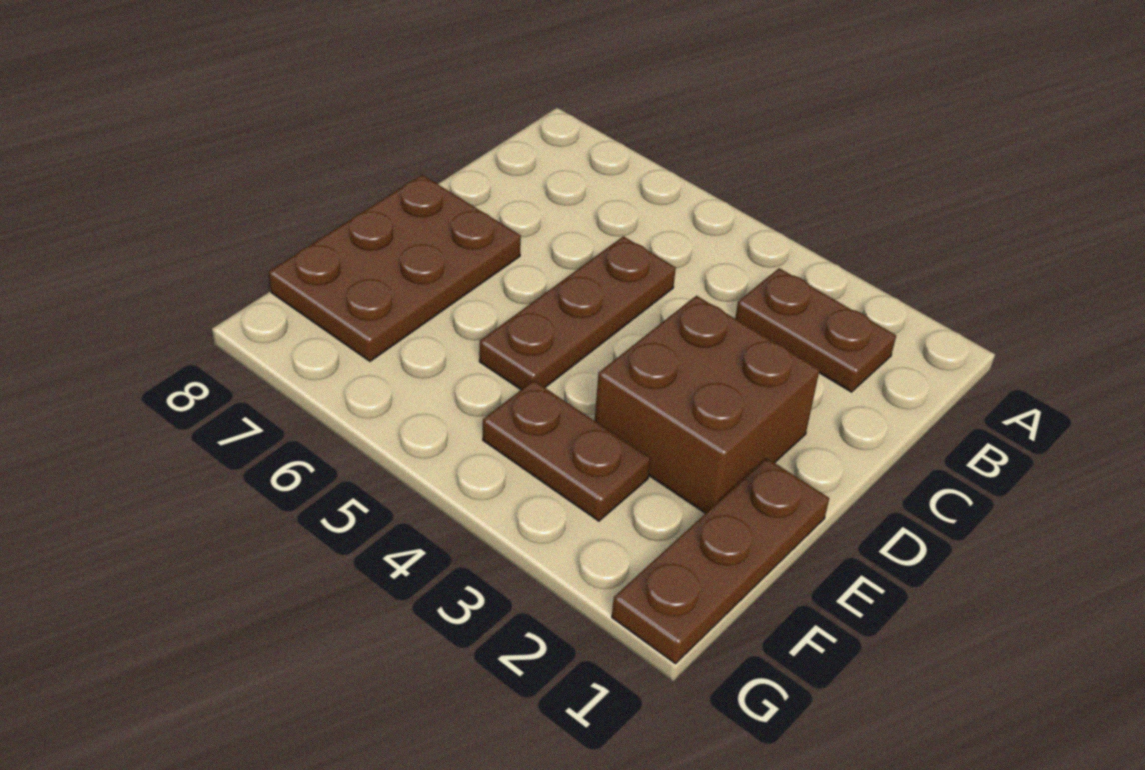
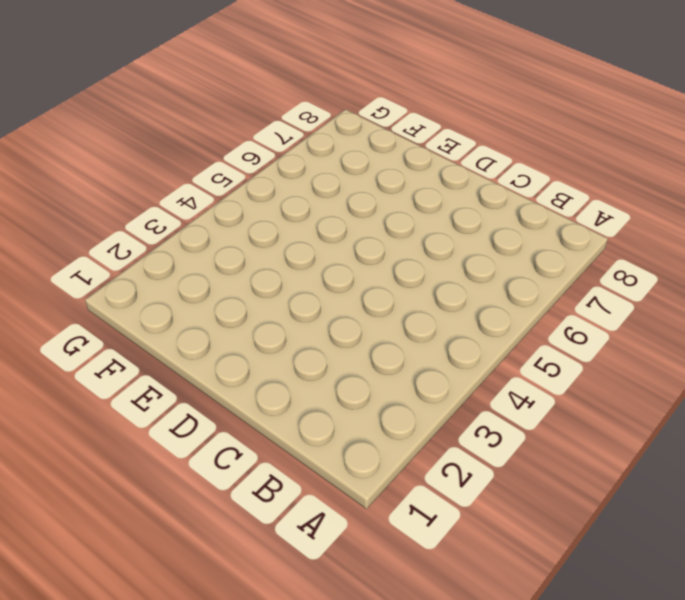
none -> brown plate B2:B3 level 1
none -> brown plate C5:E5 level 1

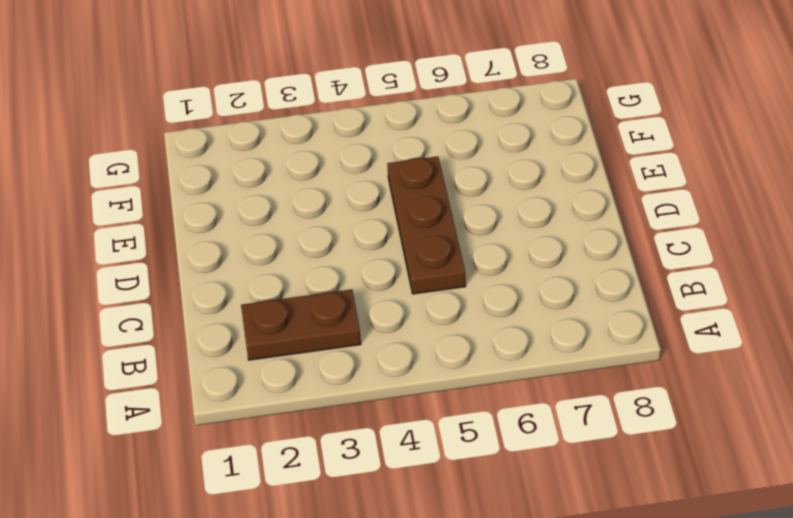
none -> brown brick D2:E3 level 1
none -> brown plate D7:F8 level 1

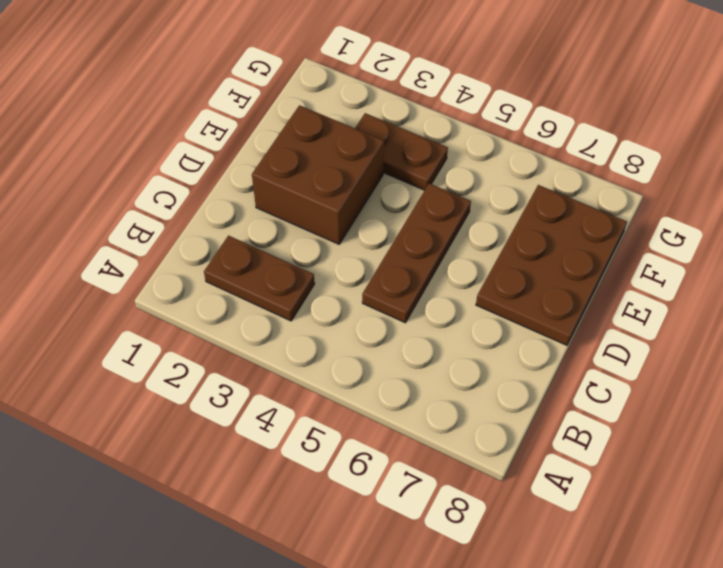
none -> brown plate E1:G1 level 1

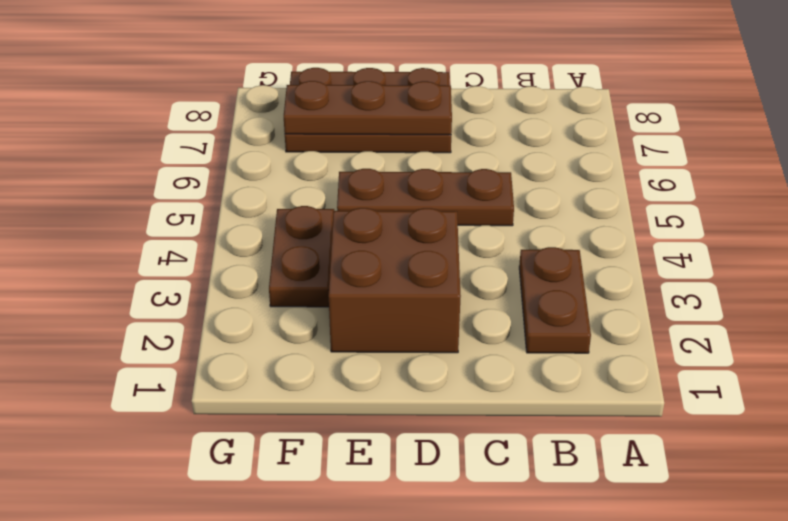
brown plate D7:F7 level 2 -> brown plate E1:G1 level 1

